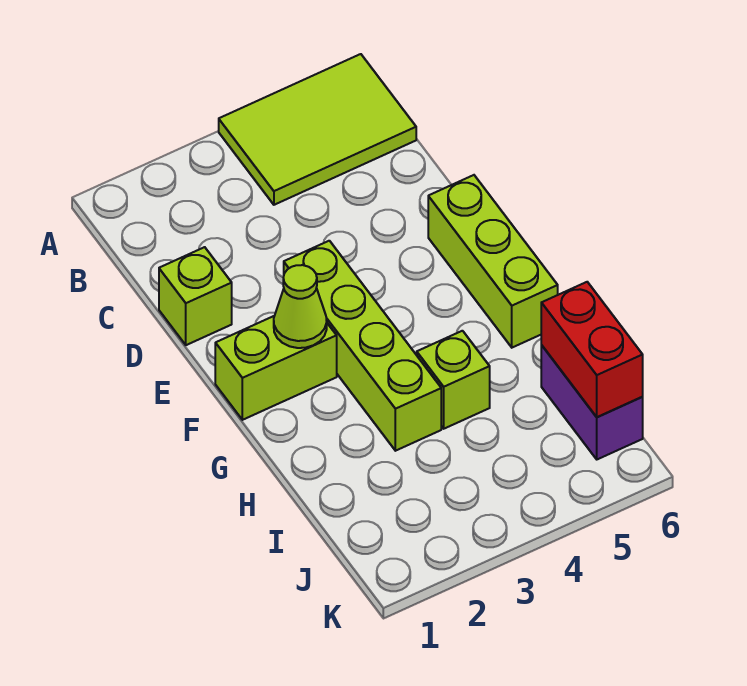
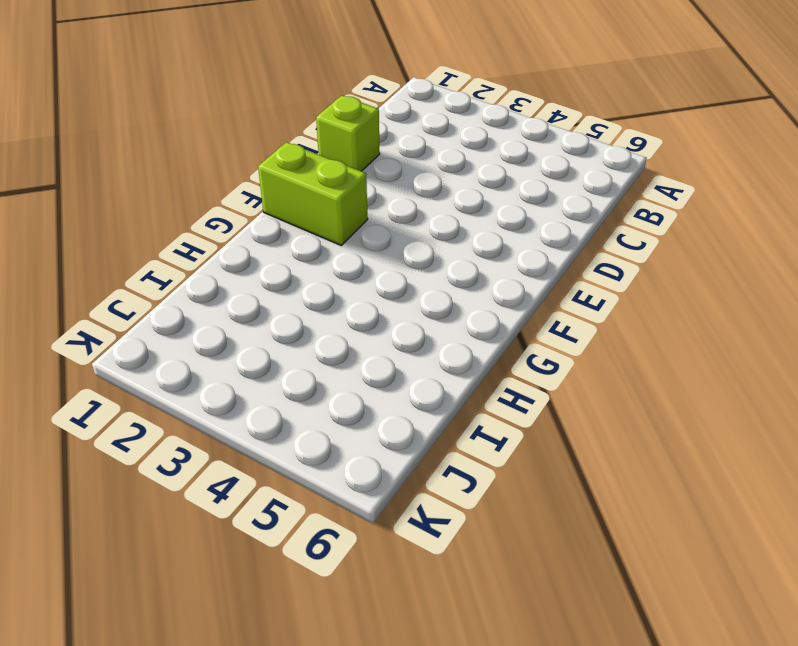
none -> lime tile A4:B6 level 1
none -> lime brick E3:H3 level 1

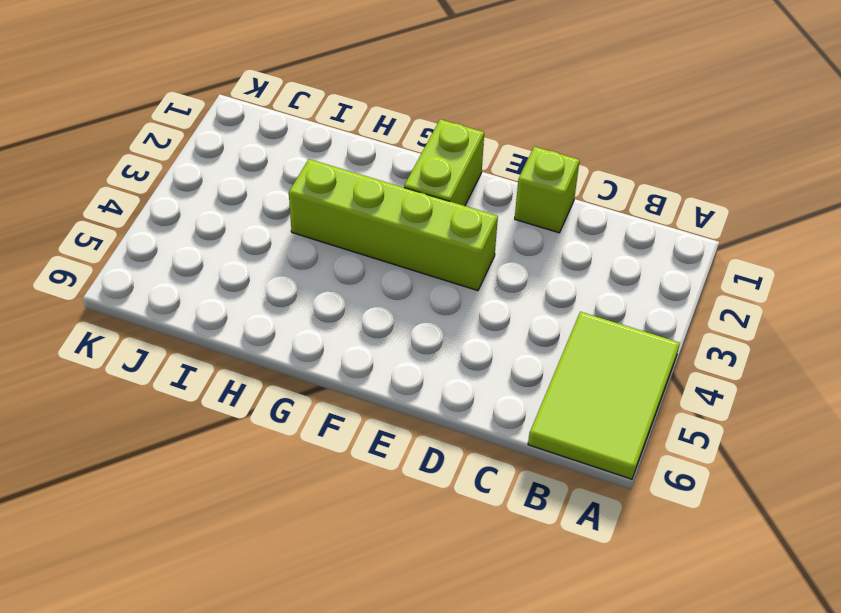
none -> lime brick E6:G6 level 1
none -> lime brick H4 level 1

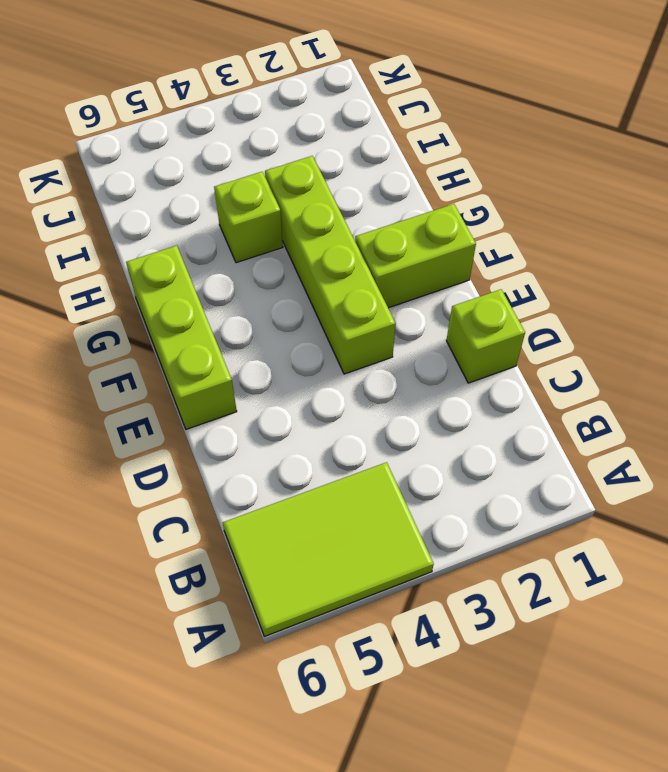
none -> purple brick I6:J6 level 1
none -> lime cone F2 level 2

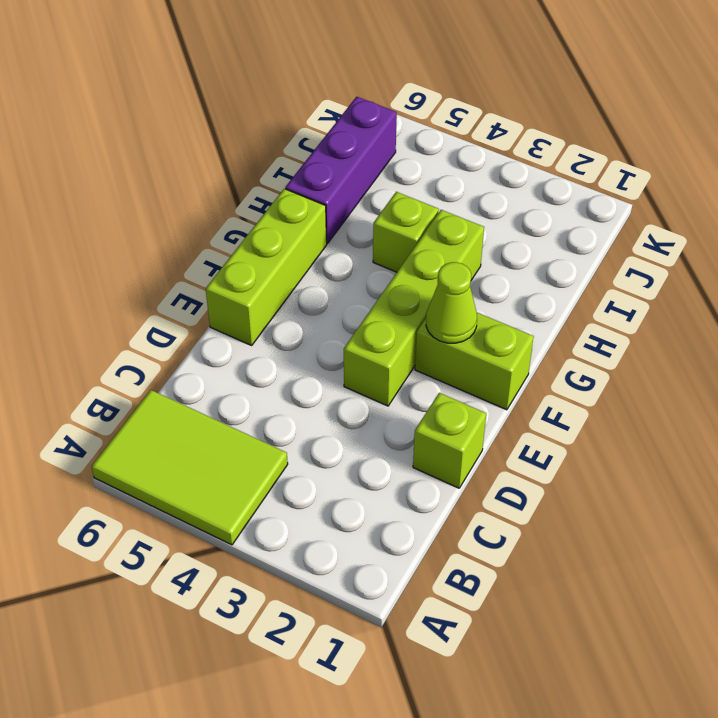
purple brick H6:J6 level 1 -> purple brick I6:J6 level 1
none -> red brick I6:J6 level 2

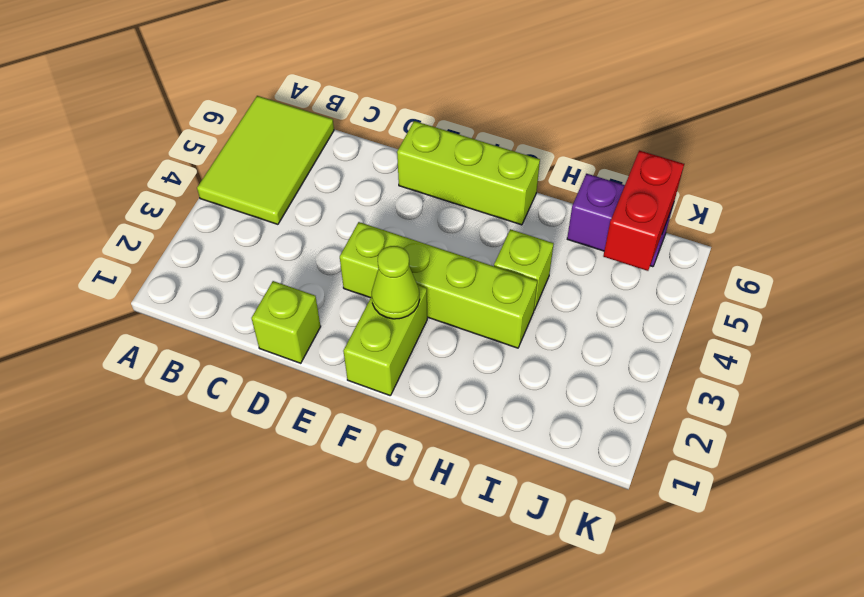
red brick J5:J6 level 2 -> red brick I6:J6 level 2

